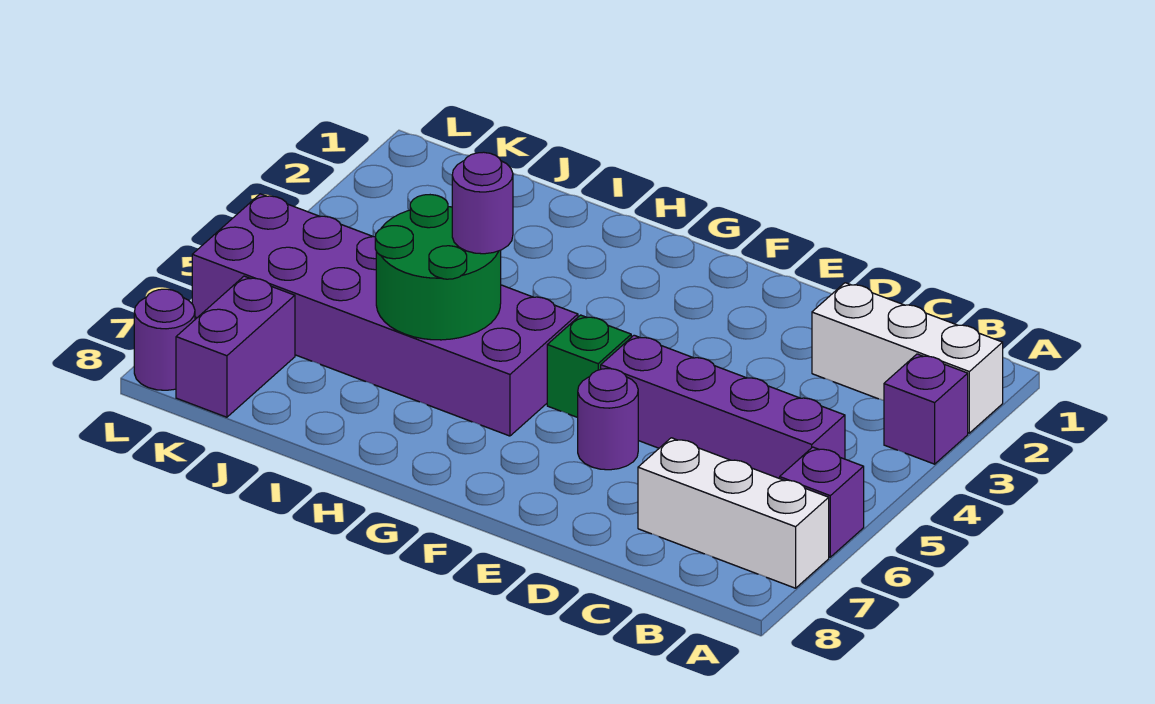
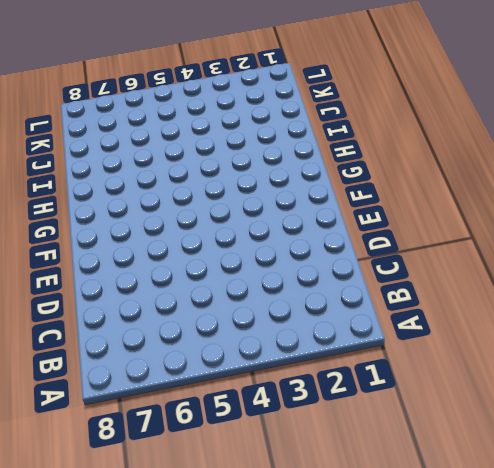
none -> white brick A2:C2 level 1
none -> purple brick A3 level 1
none -> purple brick A6 level 1

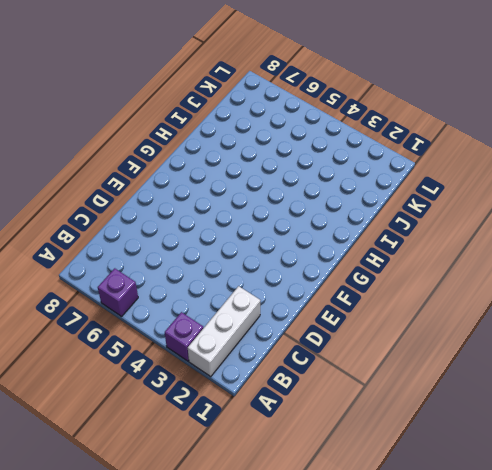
none -> white brick A7:C7 level 1
none -> purple brick B5:E5 level 1
none -> purple round brick E6 level 1

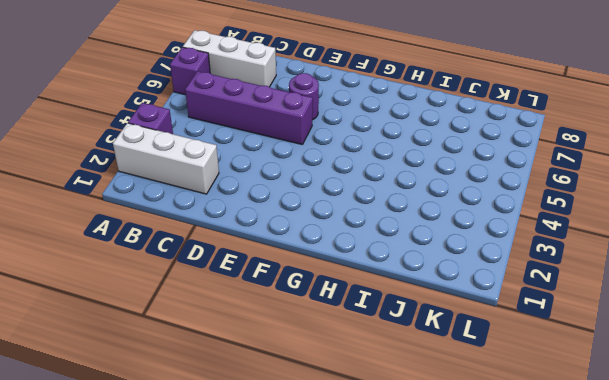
none -> green brick F5 level 1
none -> purple brick G5:L6 level 1
none -> purple brick K7:K8 level 1

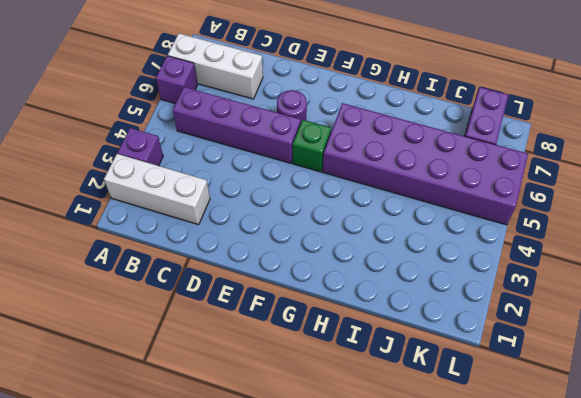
none -> purple round brick L8 level 1
none -> green round brick H5:I6 level 2
none -> purple round brick H5 level 3

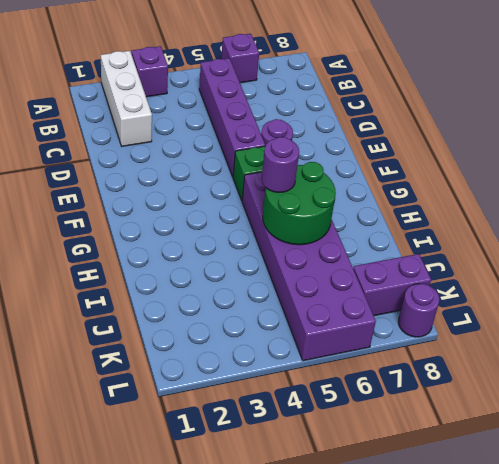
none -> white brick A7:C7 level 1

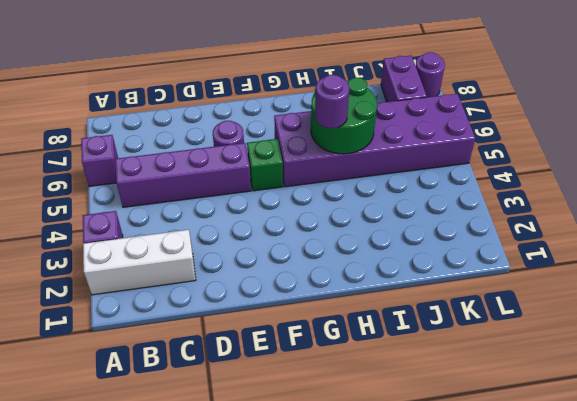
none -> white brick A7:C7 level 1

